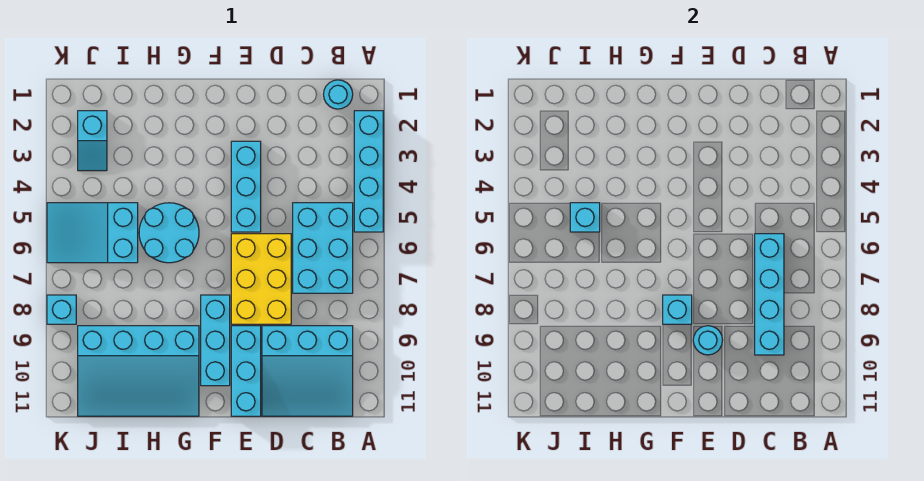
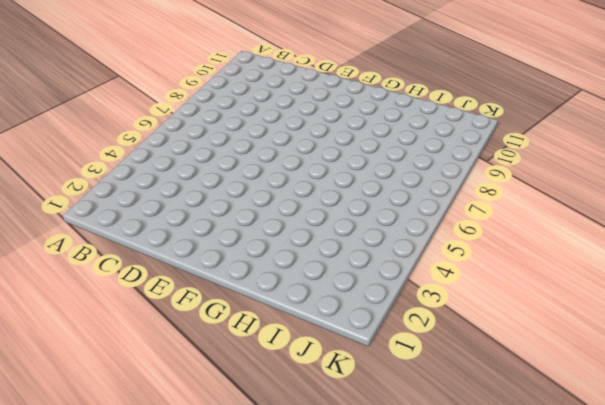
none -> cyan brick A2:A5 level 1
none -> cyan round brick B1 level 1
none -> cyan brick B5:C7 level 1

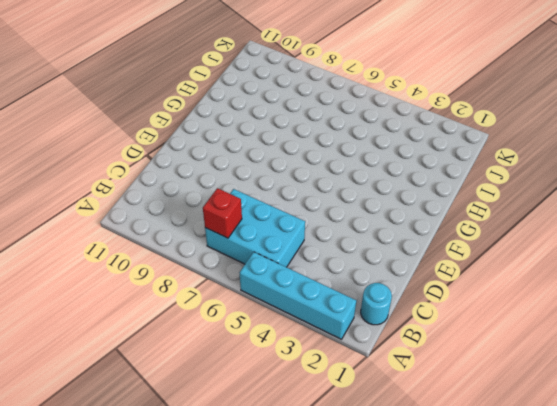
red brick B7 level 2 -> none
none -> cyan slope B9:D11 level 1 top 9
none -> yellow brick D6:E8 level 1
none -> cyan brick E3:E5 level 1

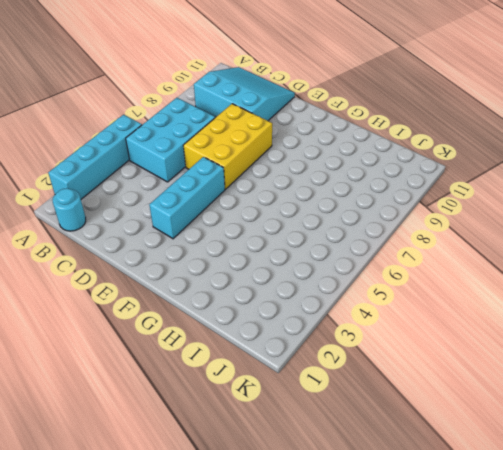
none -> cyan brick E9:E11 level 1
none -> cyan brick F8:F10 level 1
none -> cyan round brick G5:H6 level 1

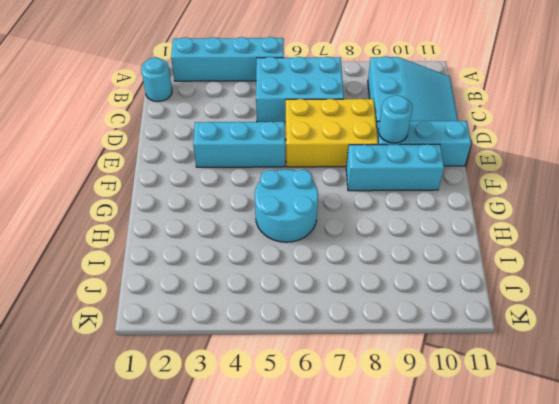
none -> cyan slope G9:J11 level 1 top 9
none -> cyan slope I5:K6 level 1 top I
none -> cyan slope J2:J3 level 1 top 2

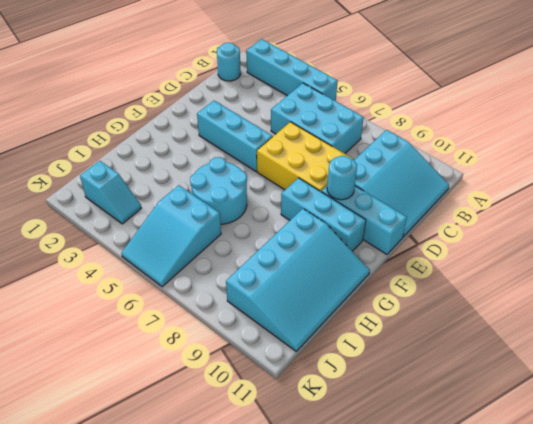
none -> cyan brick K8 level 1
none -> cyan brick C6:C9 level 2
none -> cyan brick F8 level 2

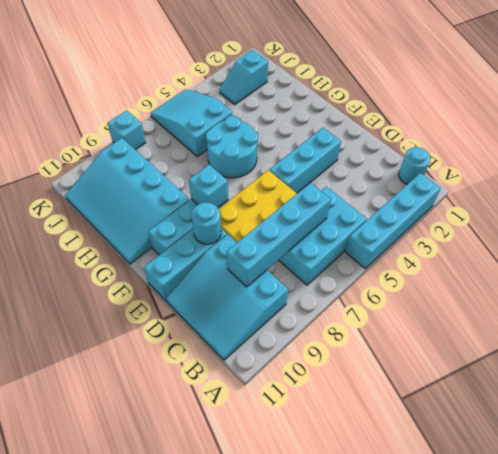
none -> cyan brick I5 level 2

